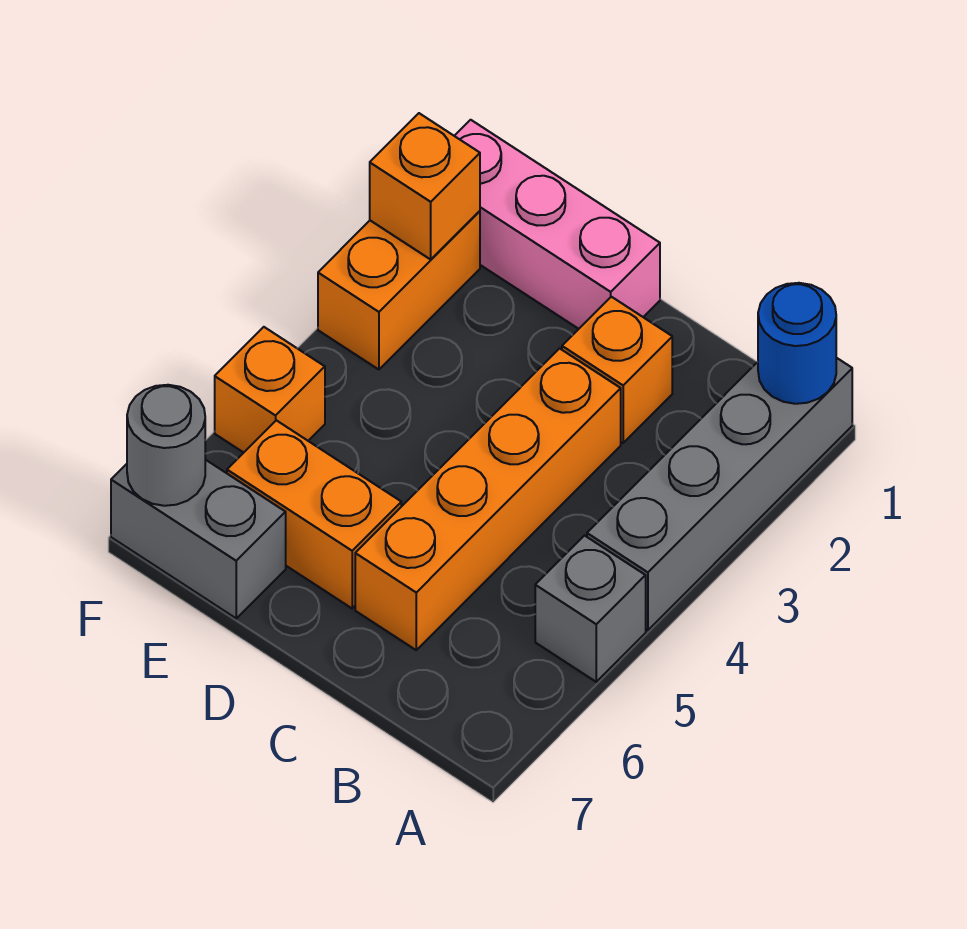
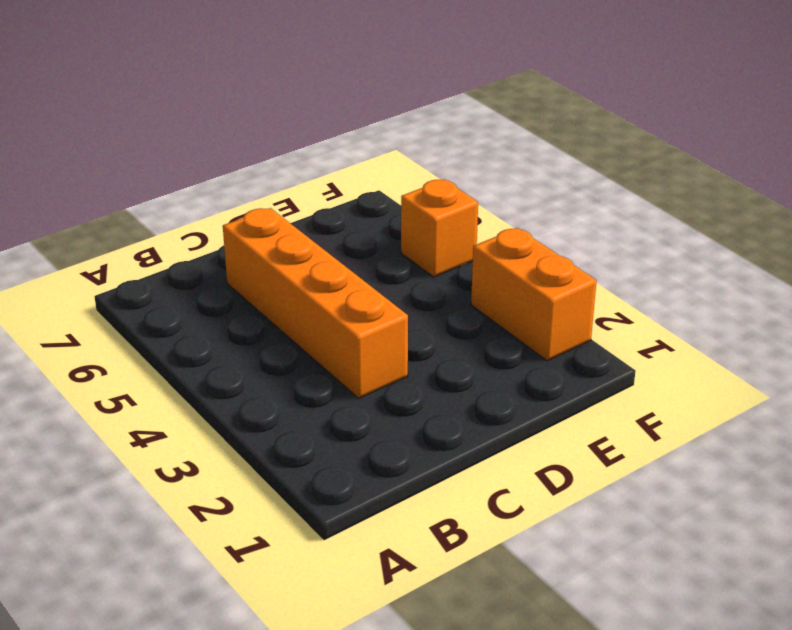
none -> grey brick A1:A4 level 1
none -> grey brick A5 level 1
none -> orange brick C2 level 1

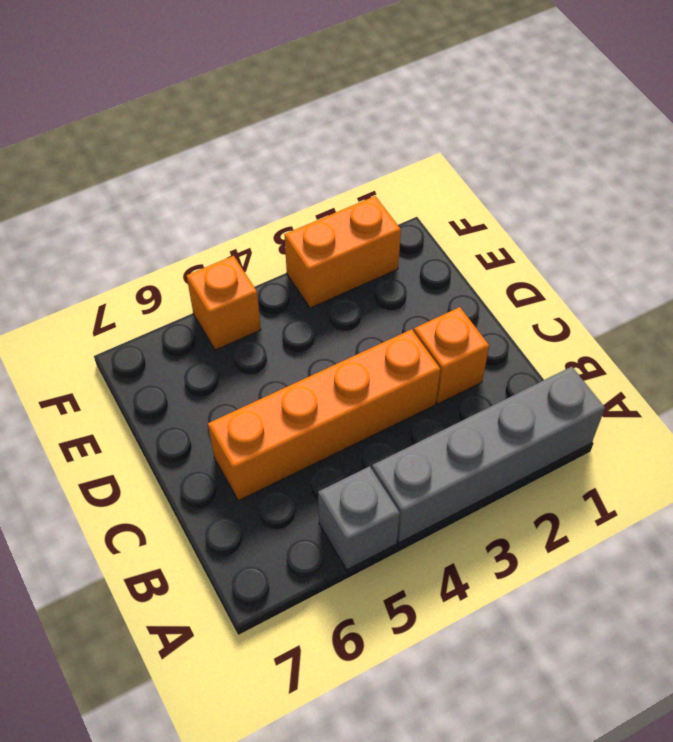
none -> pink brick D1:F1 level 1
none -> orange brick D6:E6 level 1
none -> grey brick E7:F7 level 1

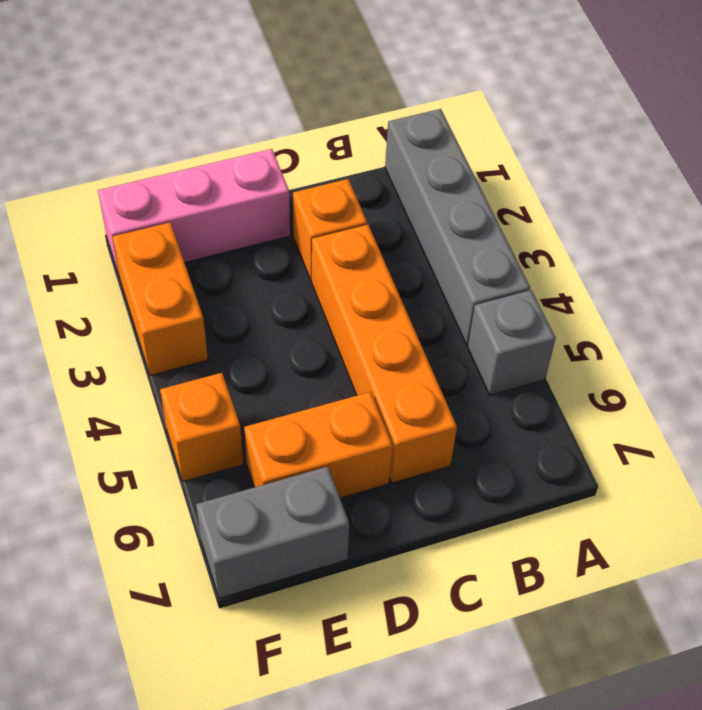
none -> blue round brick A1 level 2
none -> orange brick F2 level 2
none -> grey round brick F7 level 2

